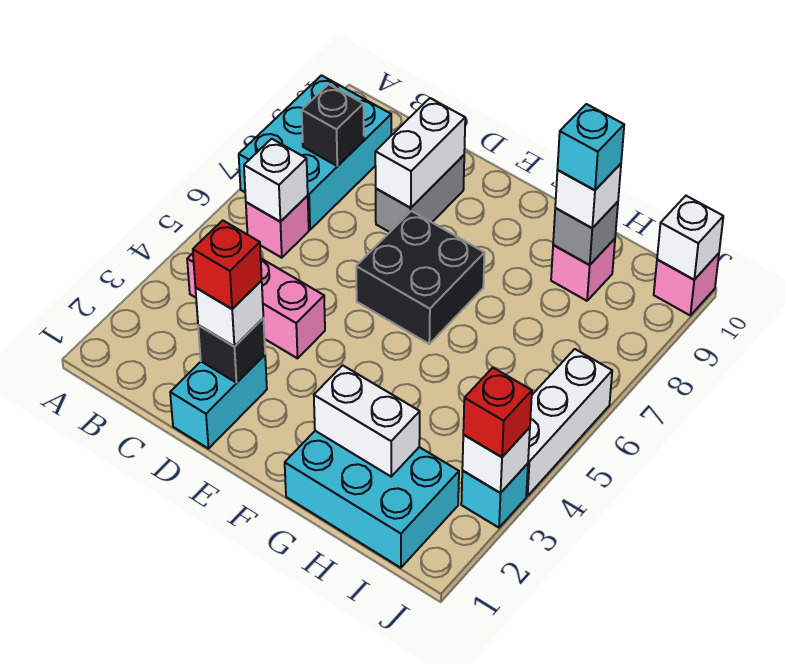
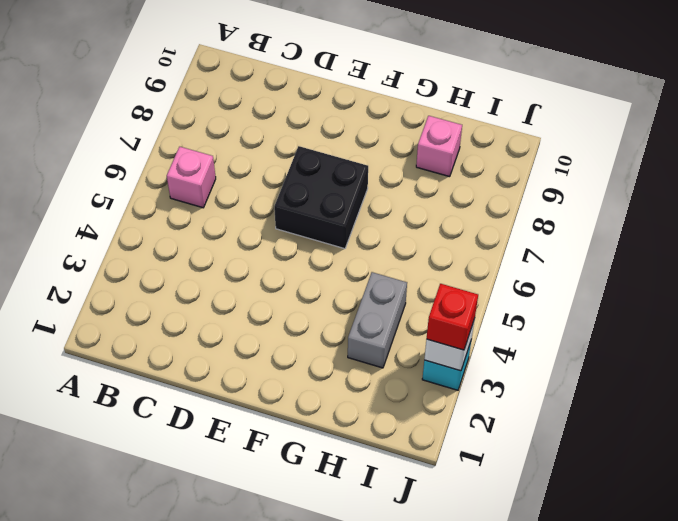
grey brick H3:H4 level 1 -> grey brick D8:D9 level 1
none -> cyan brick A7:B9 level 1
none -> pink brick B4:D4 level 1
none -> cyan brick D1:D2 level 1

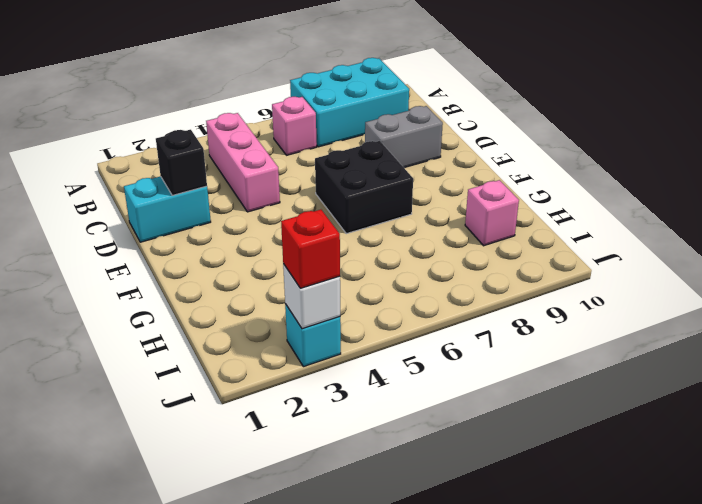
none -> cyan brick G1:I2 level 1
none -> white brick J4:J6 level 1
none -> pink brick J10 level 1

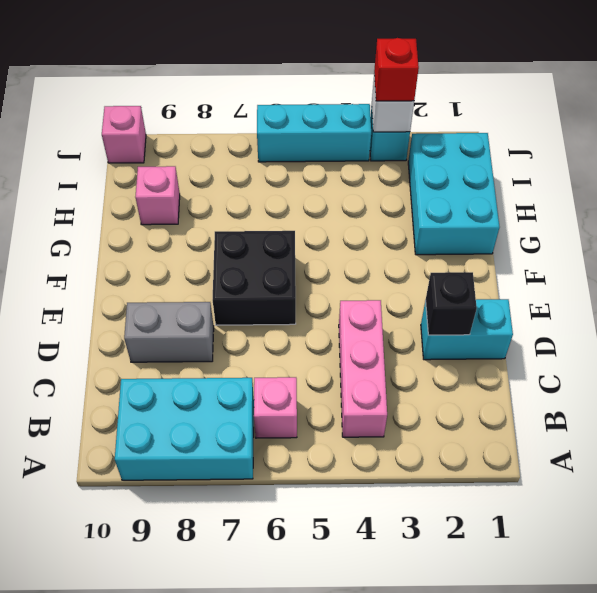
cyan brick J4:J6 level 1 -> white brick J4:J6 level 1
none -> white brick B6 level 2
none -> black brick B8 level 2
none -> white brick D8:D9 level 2

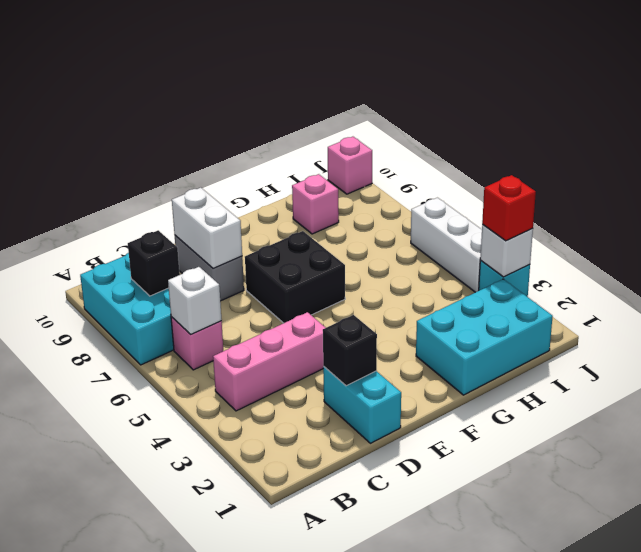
none -> white brick G2:H2 level 2
none -> grey brick H9 level 2
none -> white brick J10 level 2

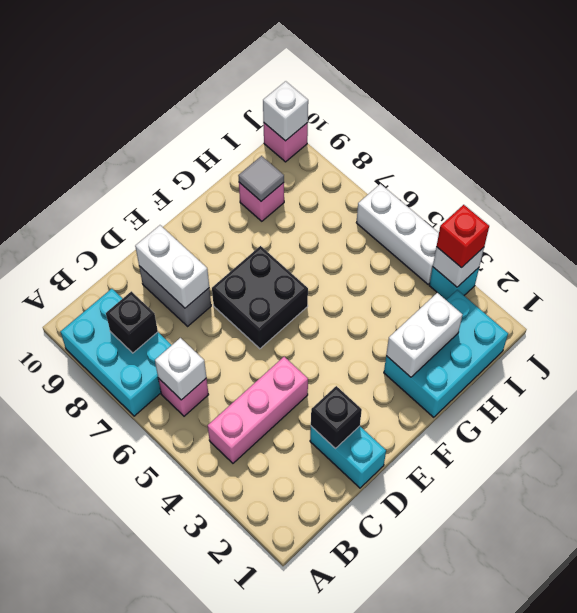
grey tile H9 level 2 -> grey brick H9 level 2
none -> white brick D2 level 3
none -> white brick H9 level 3
none -> red brick D2 level 4

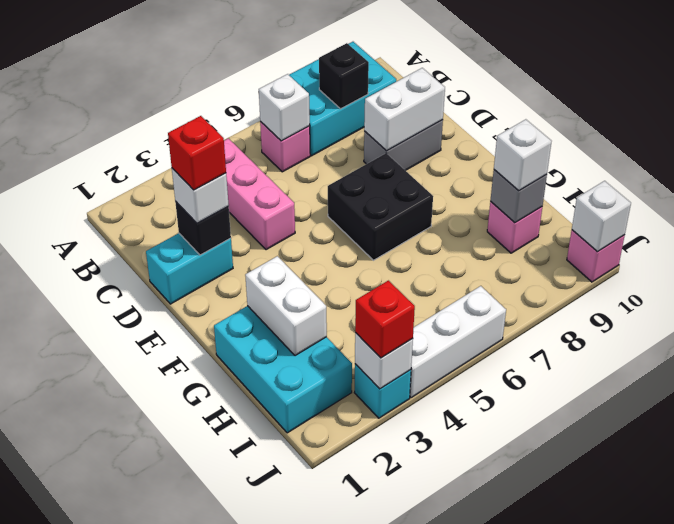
none -> cyan brick H9 level 4

